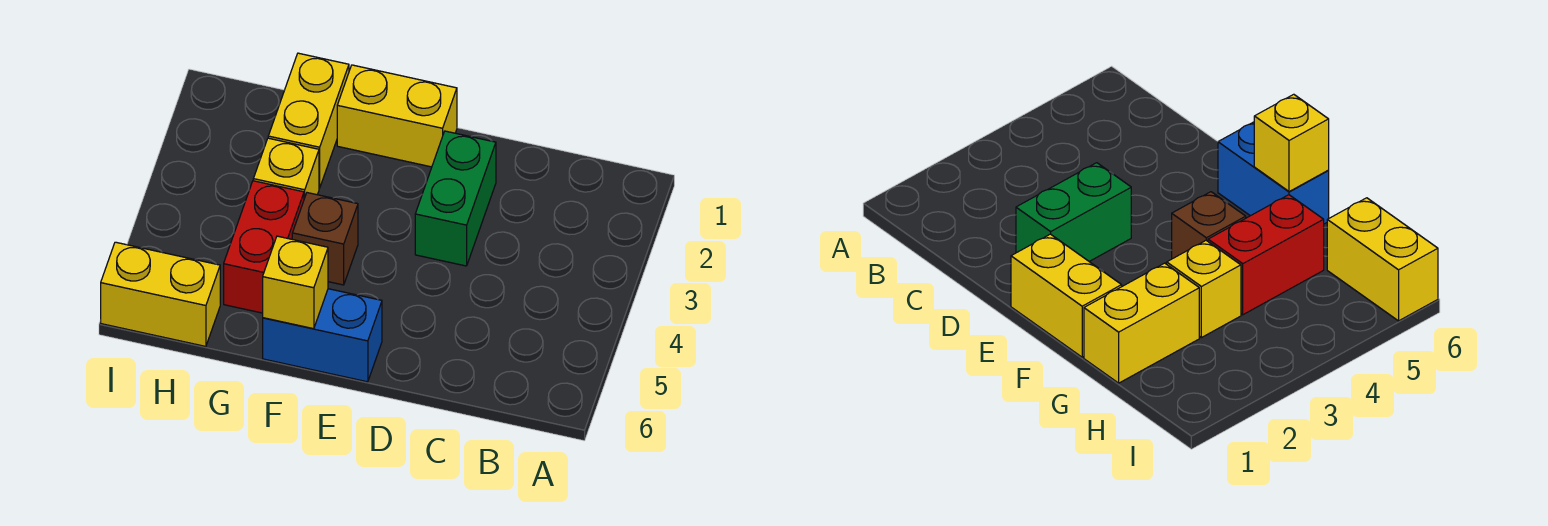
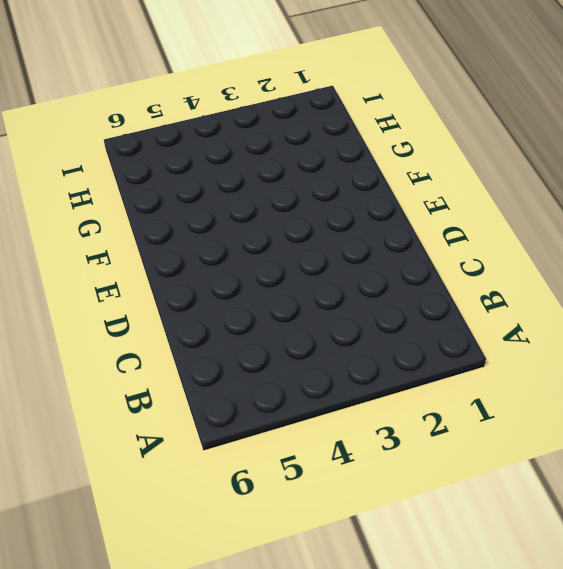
none -> green brick D2:D3 level 1
none -> yellow brick E1:F1 level 1

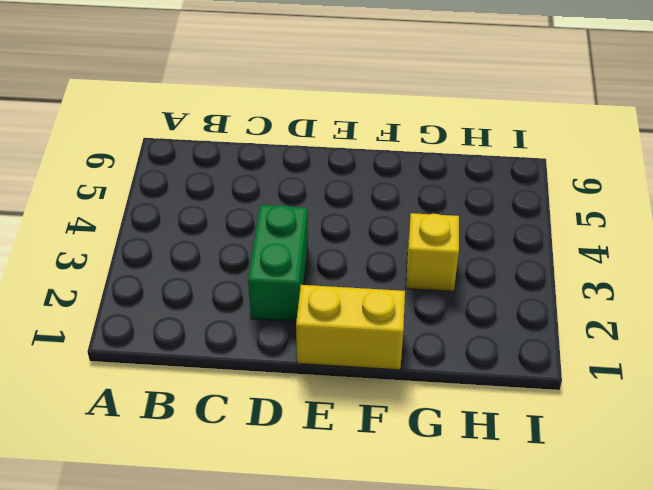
none -> blue brick E6:F6 level 1
none -> brown brick F4 level 1

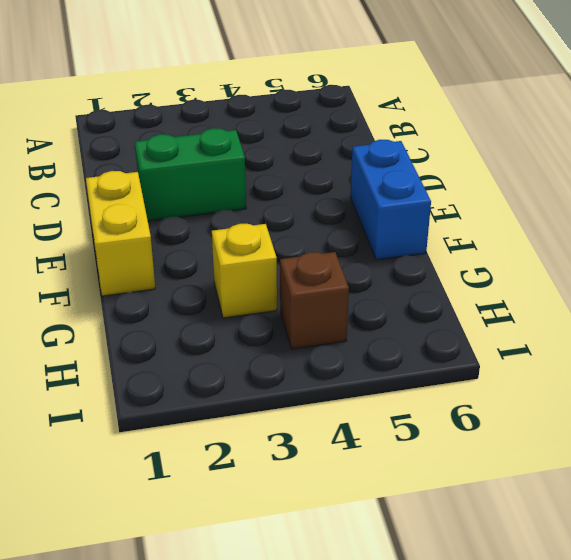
brown brick H4 level 1 -> brown brick F4 level 1
none -> yellow brick G1:G2 level 1
none -> red brick G4:G5 level 1

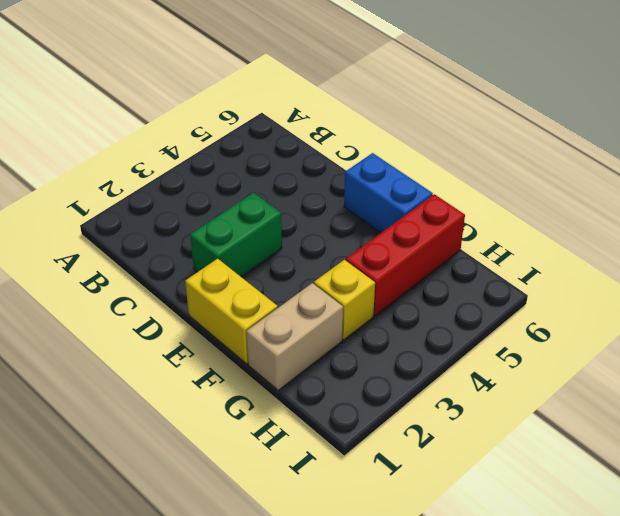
tan brick G1:G2 level 1 -> yellow brick G1:G2 level 1
red brick G4:G6 level 1 -> red brick G4:G5 level 1
none -> brown brick F4 level 1
none -> yellow brick H6:I6 level 1

